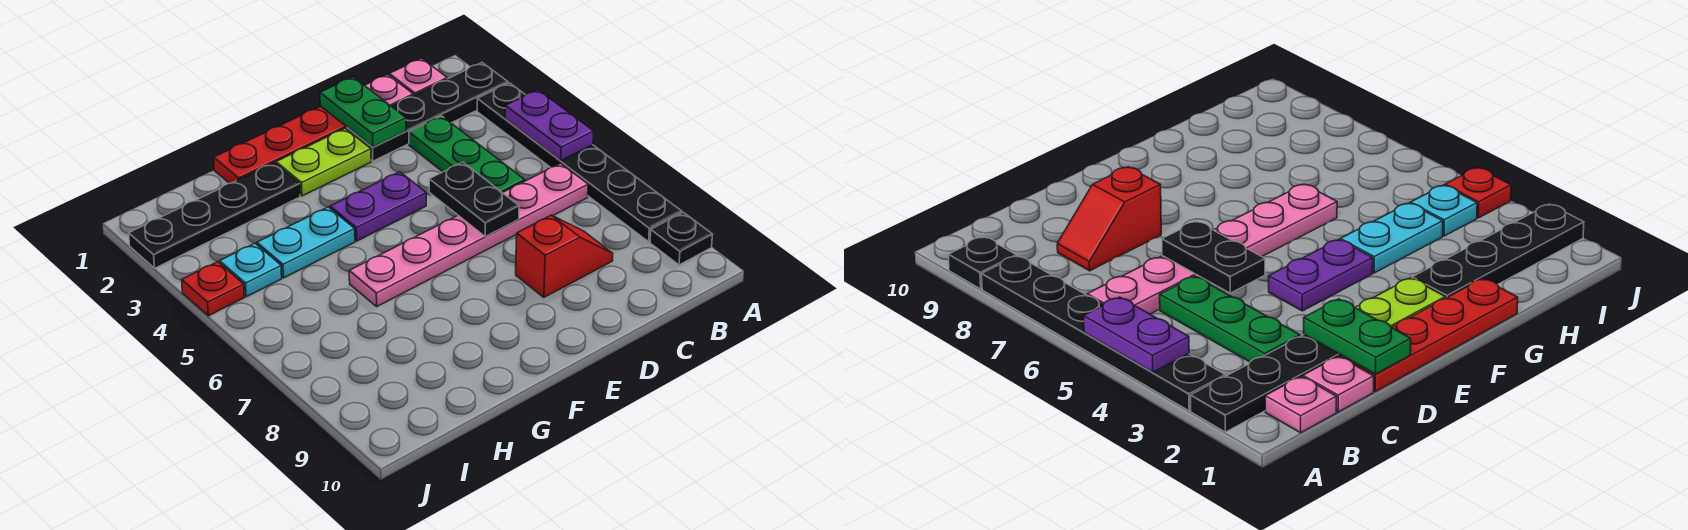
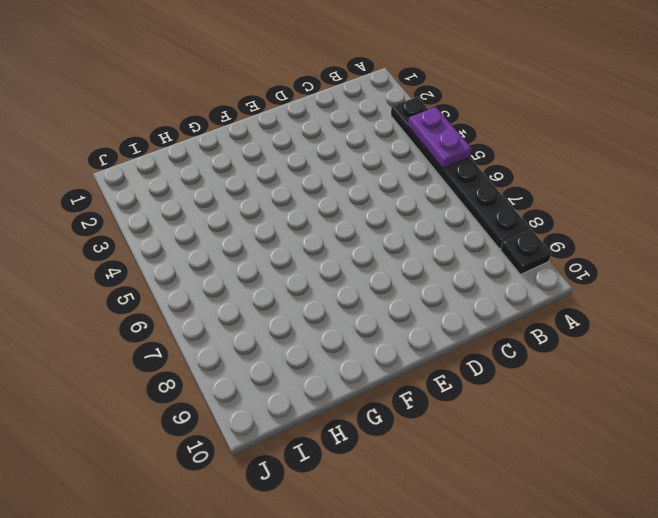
none -> black plate A2:D2 level 1
none -> pink plate B1 level 1
none -> pink plate B6:G6 level 1

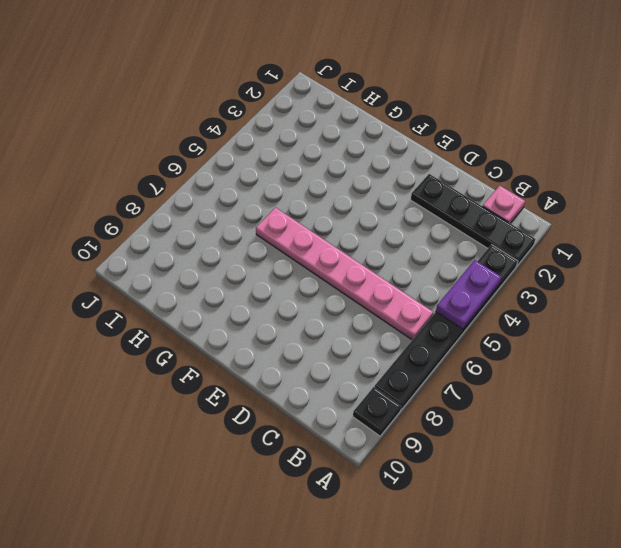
none -> pink plate C1 level 1
none -> green plate C3:C5 level 1
none -> red slope C8:D8 level 1 top D

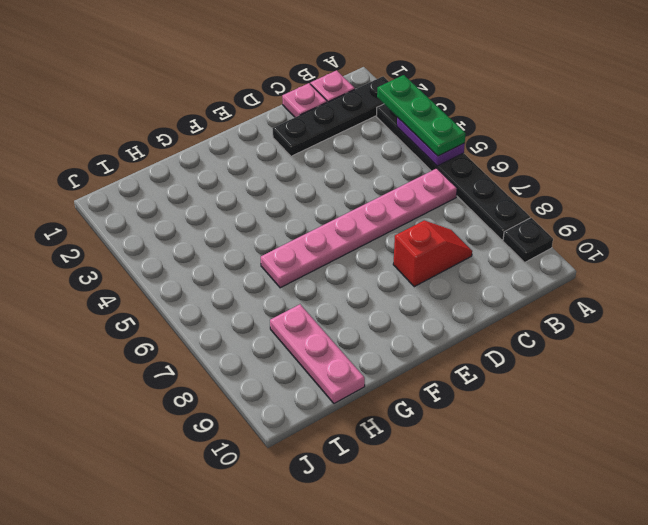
green plate A3:A5 level 3 -> green plate C3:C5 level 1
pink plate H8:H10 level 1 -> none
none -> red plate D1:G1 level 1
none -> lime plate E2:F2 level 1
none -> purple plate E4:F4 level 1

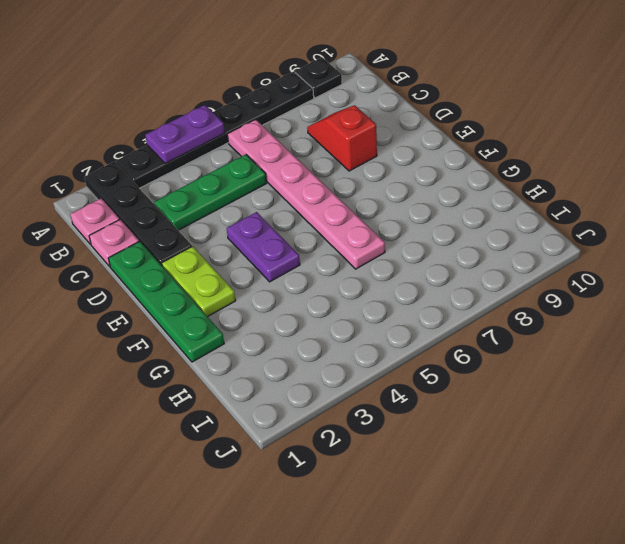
green plate D1:G1 level 1 -> red plate D1:G1 level 1
none -> black plate G2:J2 level 1
none -> cyan plate G4:H4 level 1
none -> cyan plate I4 level 1

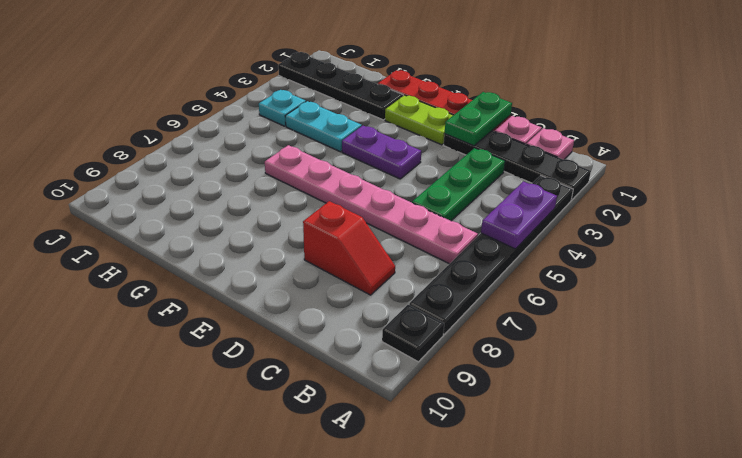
none -> red plate J4 level 1
none -> black plate D5:D6 level 2

